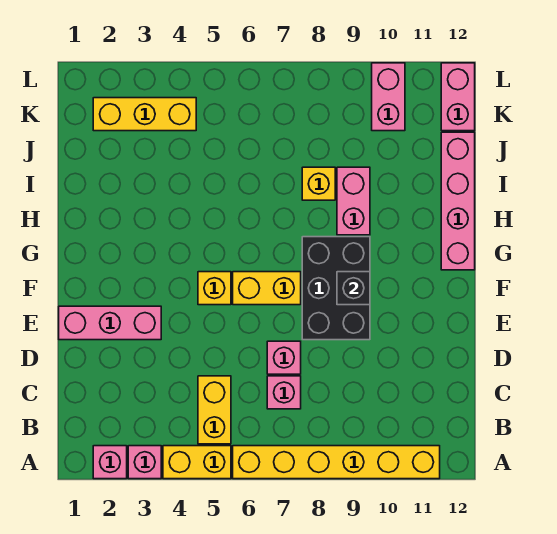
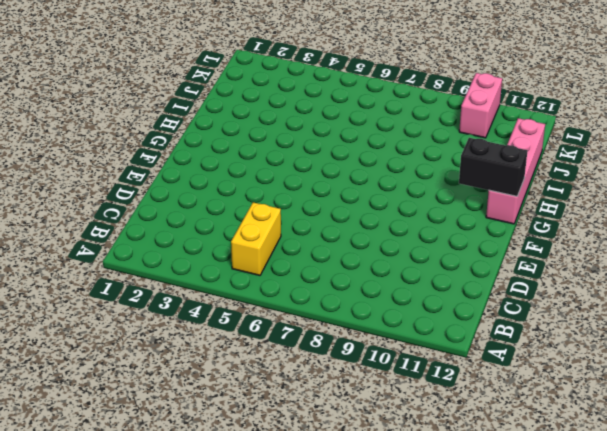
black brick G11:G12 level 2 -> none
none -> pink brick A2 level 1
none -> pink brick A3 level 1
none -> yellow brick A4:A5 level 1

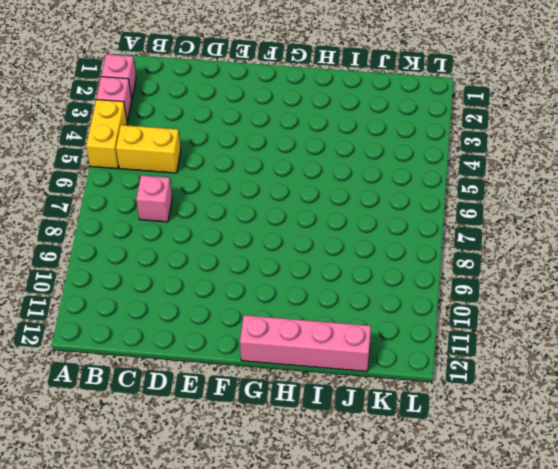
none -> yellow brick A6:A11 level 1
none -> pink brick D7 level 1
none -> pink brick E1:E3 level 1

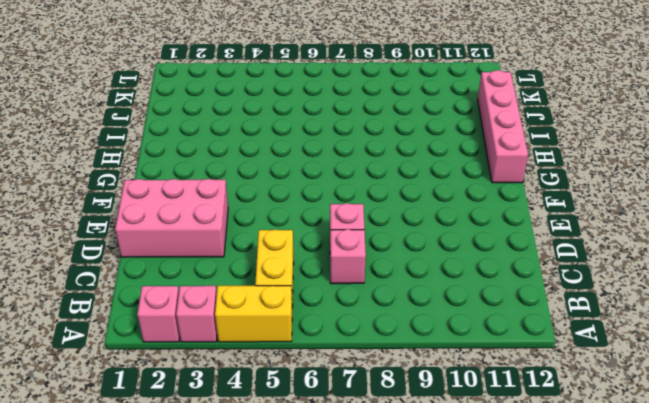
pink brick D1:E3 level 1 -> pink brick E1:E3 level 1
none -> yellow brick A6:A11 level 1
none -> black brick E8:G9 level 1
none -> yellow brick F5 level 1

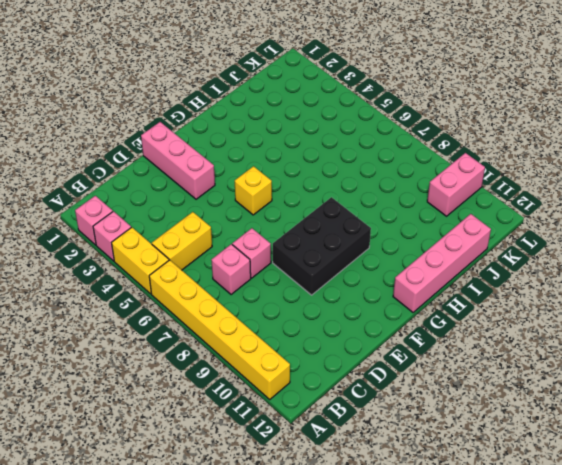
none -> yellow brick F6:F7 level 1
none -> pink brick H9:I9 level 1
none -> yellow brick I8 level 1

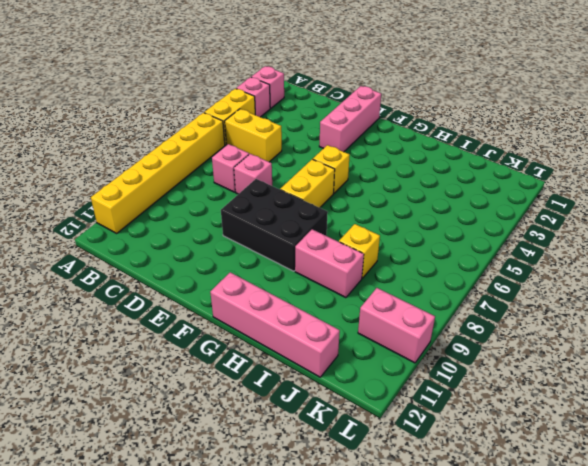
none -> yellow brick K2:K4 level 1
none -> pink brick K12:L12 level 1
none -> black brick F9 level 2

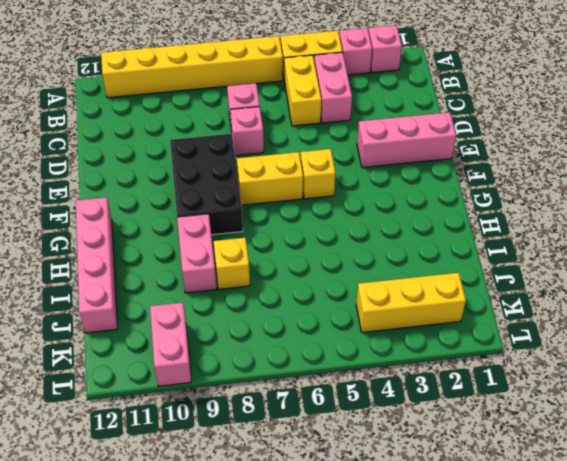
pink brick B4:C4 level 1 -> pink brick K12:L12 level 1
none -> black brick F9 level 2

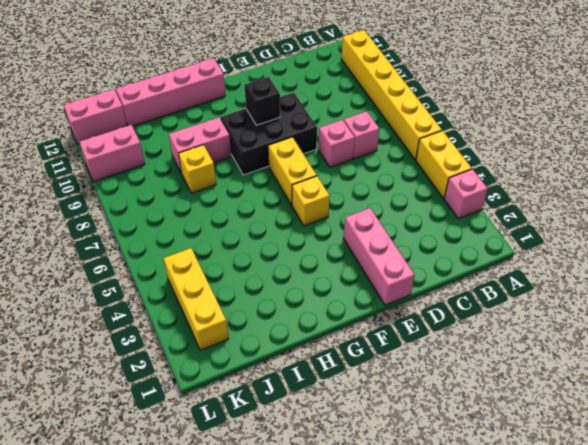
none -> pink brick A2 level 1
none -> yellow brick B5:C5 level 1

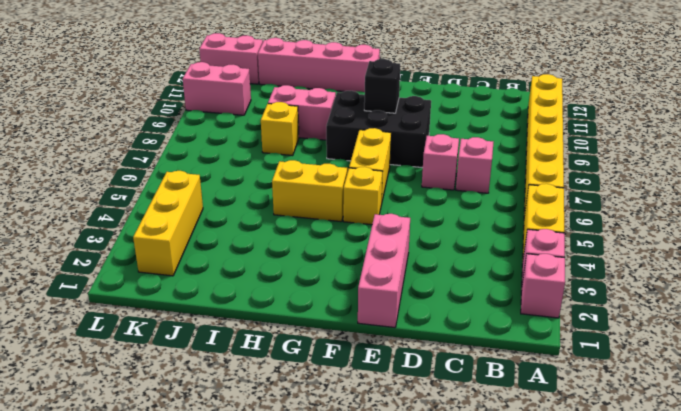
yellow brick G5:H5 level 1 -> yellow brick B5:C5 level 1

